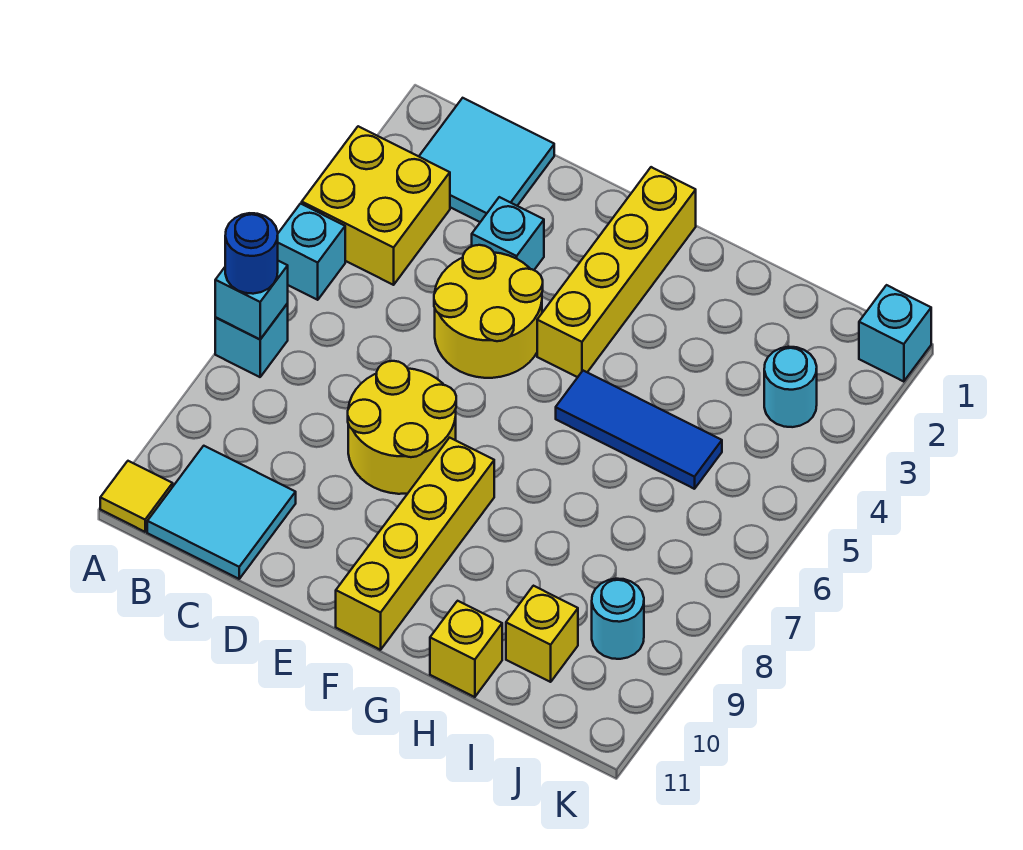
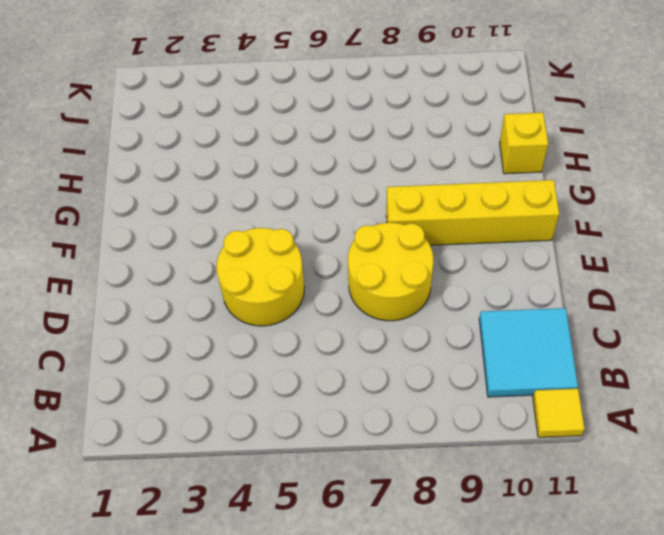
none -> yellow brick A3:B4 level 1
none -> cyan brick A5 level 1
none -> cyan brick A7 level 1

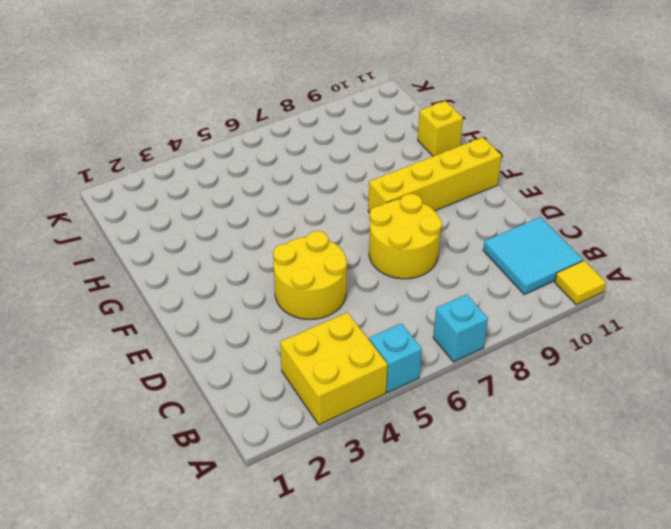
none -> cyan tile B1:C2 level 1
none -> cyan brick D3 level 1
none -> yellow brick F1:F4 level 1

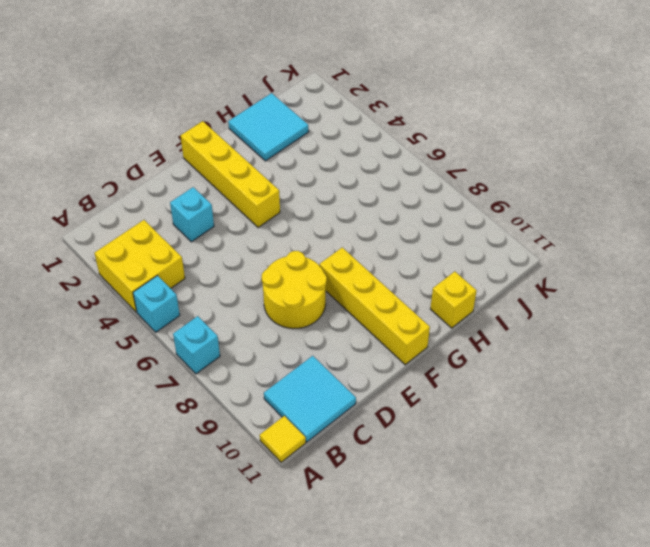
cyan tile H1:I2 level 1 -> cyan tile B1:C2 level 1
none -> yellow round brick D4:E5 level 1
none -> blue tile G5:I5 level 1
none -> yellow brick I10 level 1

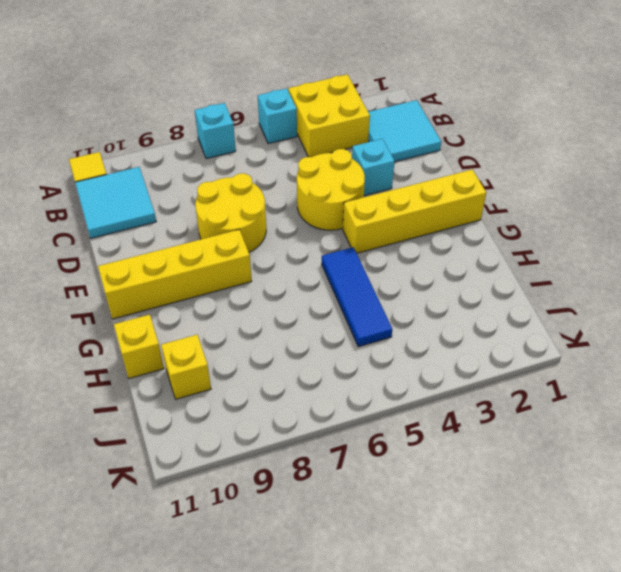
none -> cyan round brick J3 level 1
none -> cyan round brick J9 level 1
none -> cyan brick K1 level 1

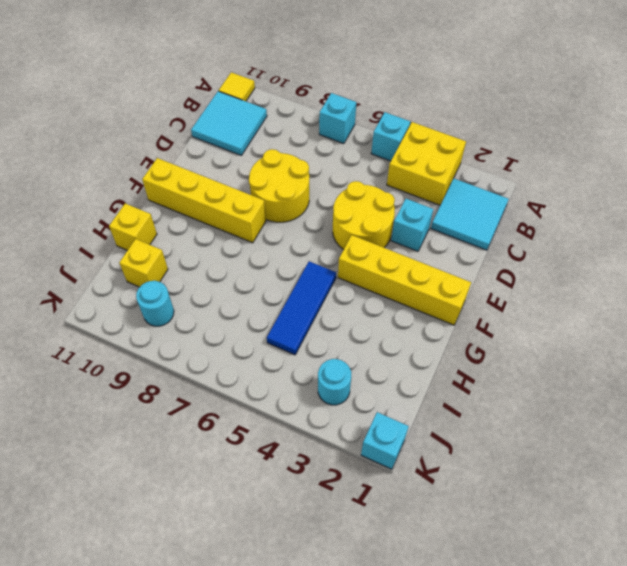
none -> cyan brick A7 level 2
none -> blue round brick A7 level 3

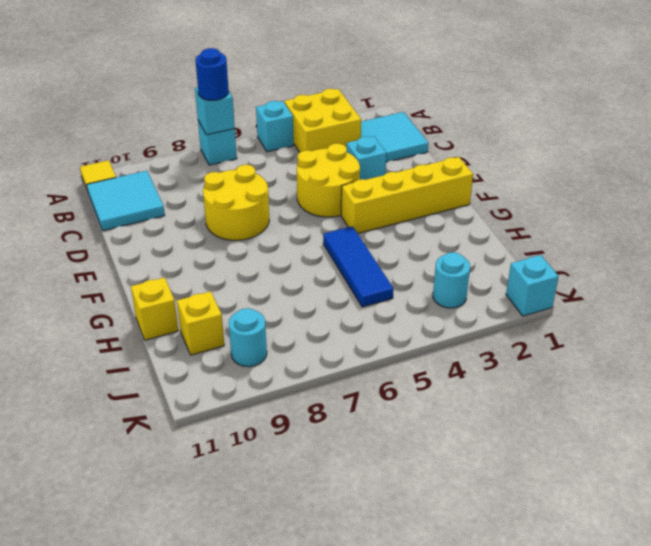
none -> yellow brick F8:F11 level 1

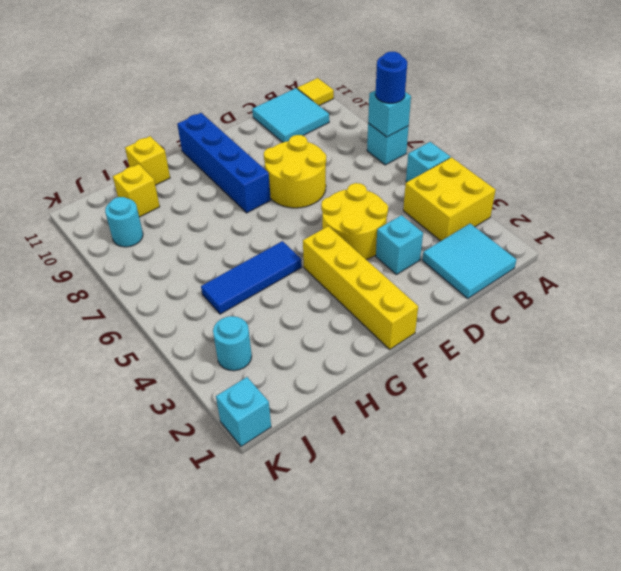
blue brick F8:F11 level 1 -> yellow brick F8:F11 level 1

